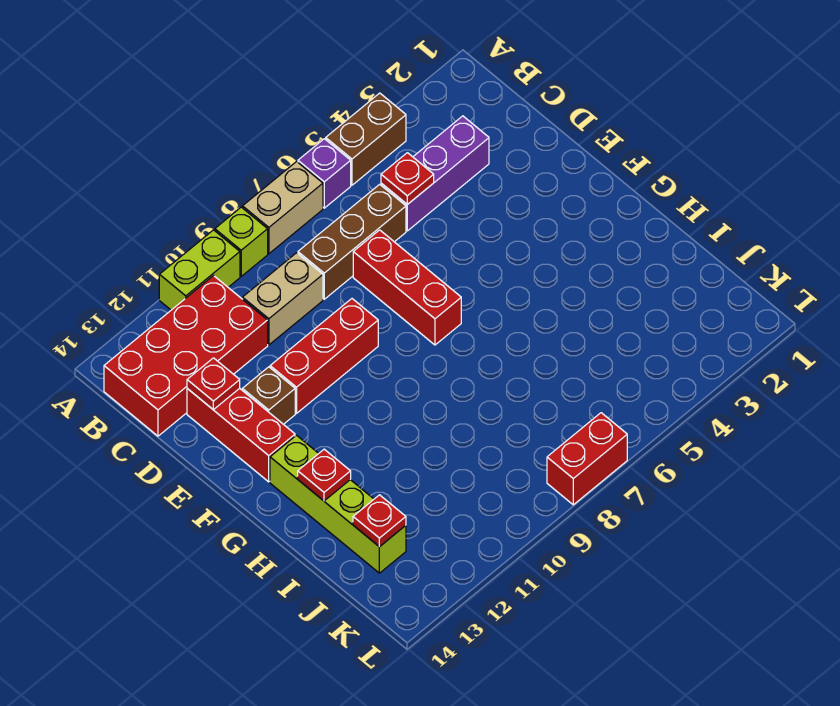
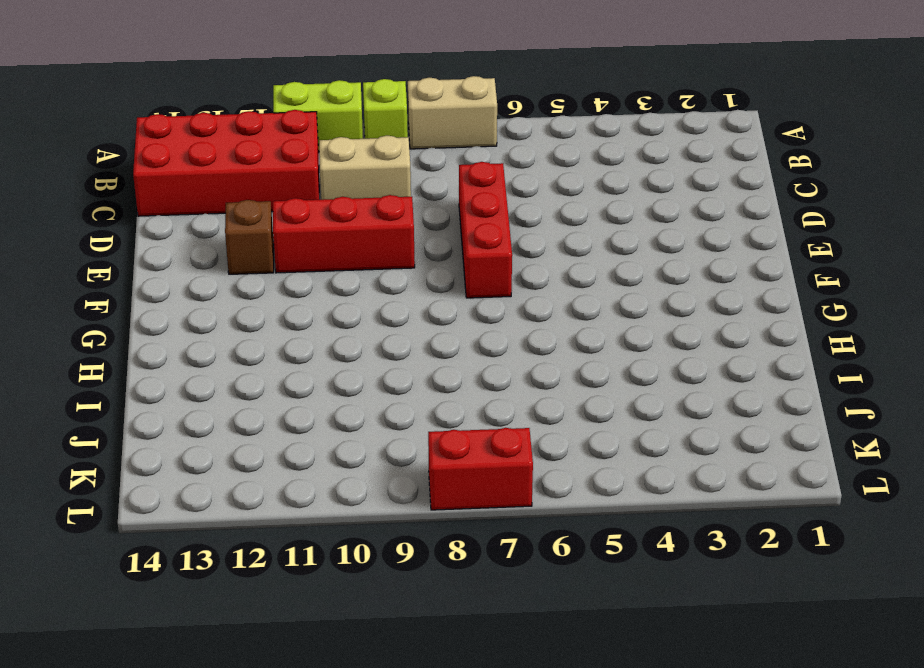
none -> brown brick A4:A5 level 1
none -> purple brick A6 level 1
none -> purple brick C3:C5 level 1

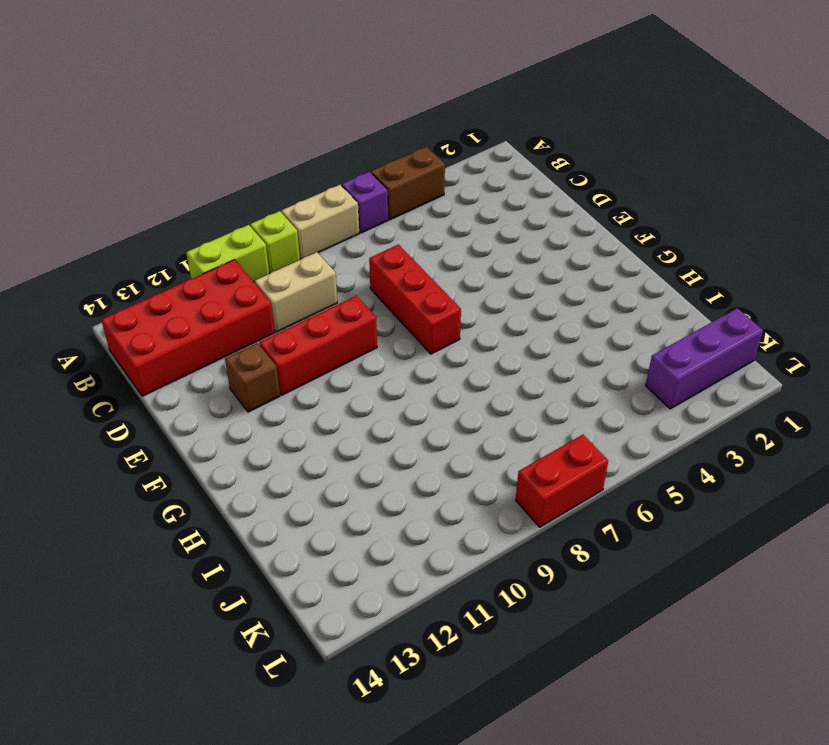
purple brick K1:K3 level 1 -> purple brick C3:C5 level 1
none -> brown brick C6:C8 level 1
none -> red brick D13:F13 level 1
none -> lime brick G13:J13 level 1

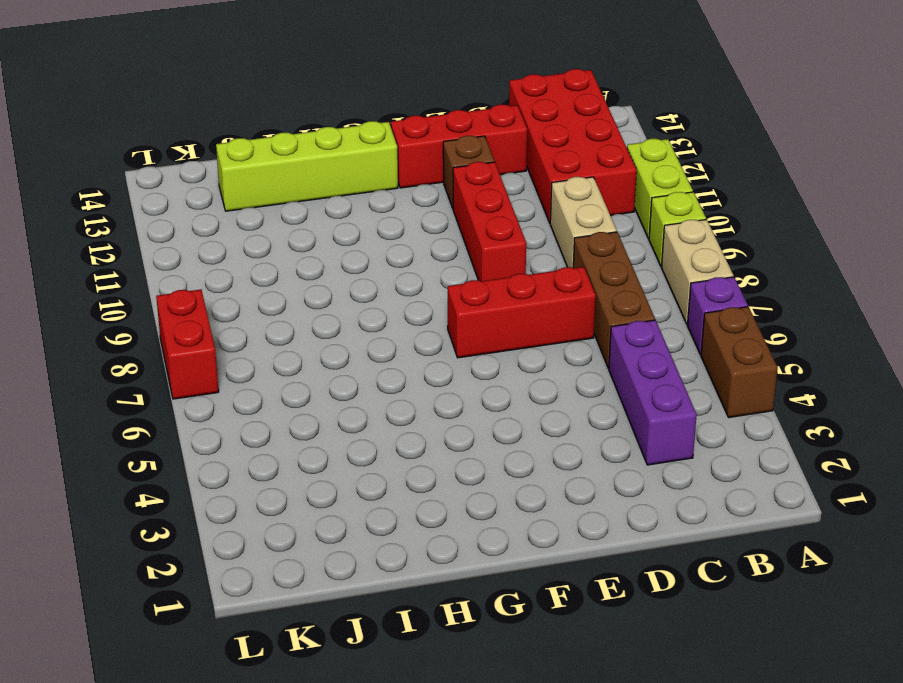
none -> red plate C5 level 2
none -> red plate D13 level 2
none -> red plate H13 level 2

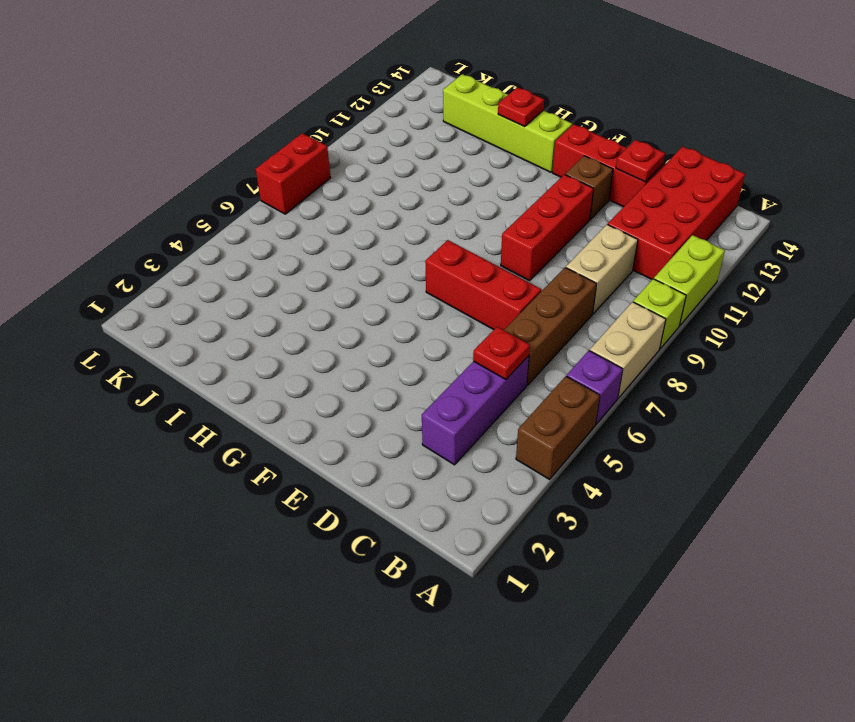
none -> red plate J13 level 2

